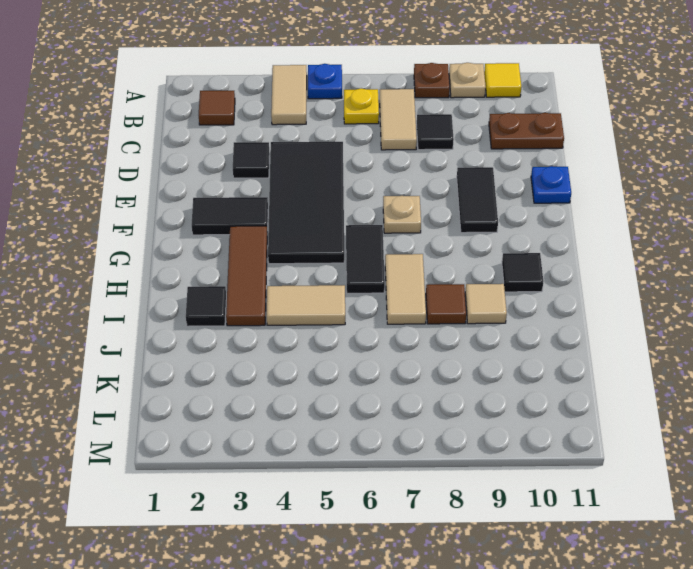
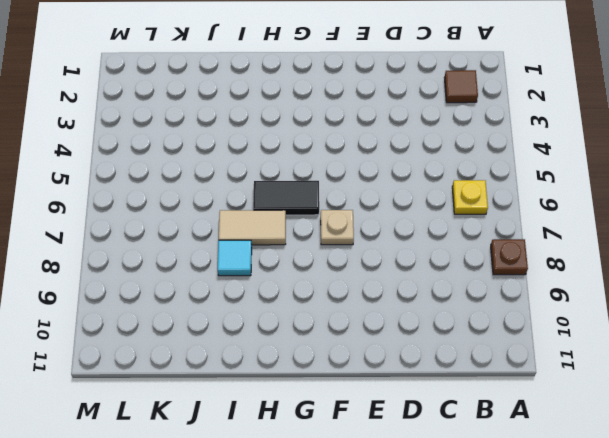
cyan tile I8 level 1 -> brown tile I8 level 1
none -> tan tile A4:B4 level 1
none -> blue plate A5 level 1
none -> tan plate A9 level 1

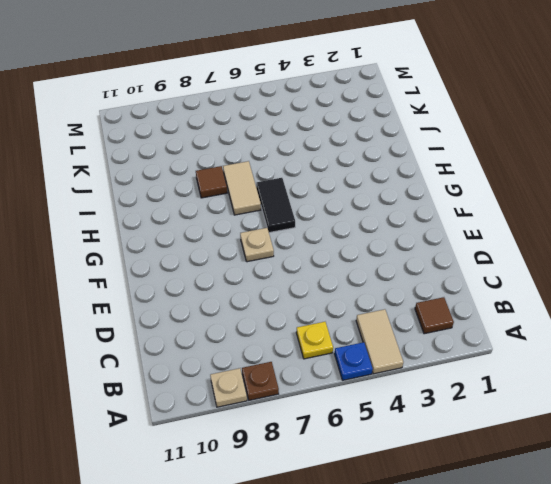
none -> yellow tile A10 level 1
none -> tan tile B7:C7 level 1
none -> black tile C8 level 1

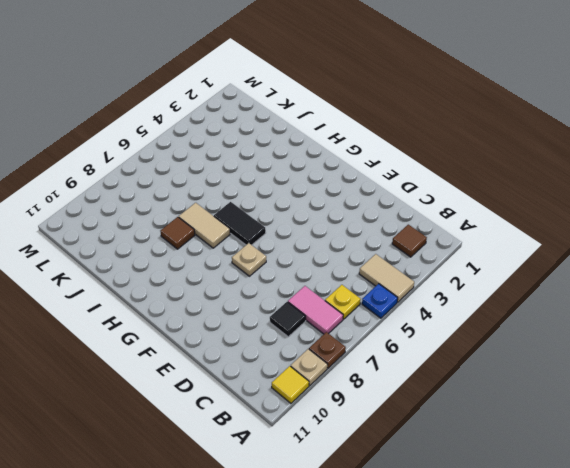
pink tile B7:C7 level 1 -> tan tile B7:C7 level 1
none -> brown plate C10:C11 level 1
none -> black tile D3 level 1
none -> black tile D4:G5 level 1

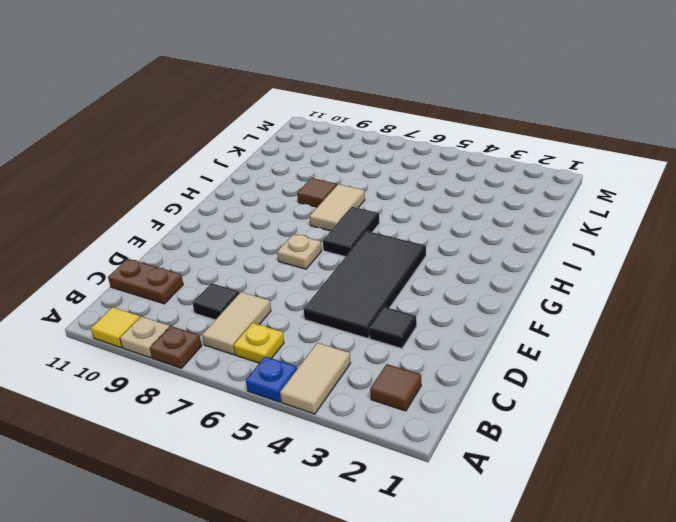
none -> black tile E9:F9 level 1
none -> blue plate E11 level 1
none -> black tile F2:F3 level 1

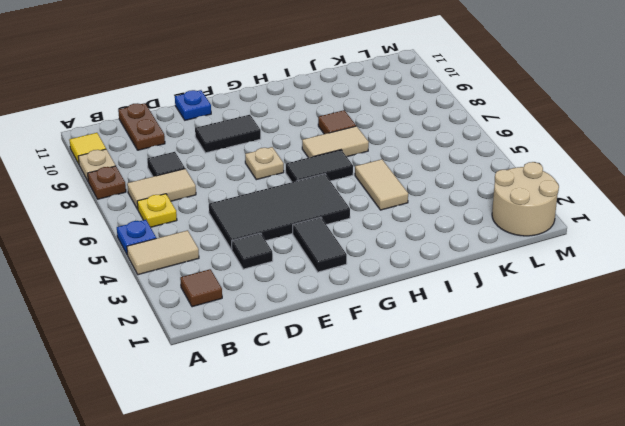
tan round brick L1:M2 level 1 -> none
none -> brown tile G3:I3 level 1
none -> black tile H10 level 1
none -> black tile I2 level 1

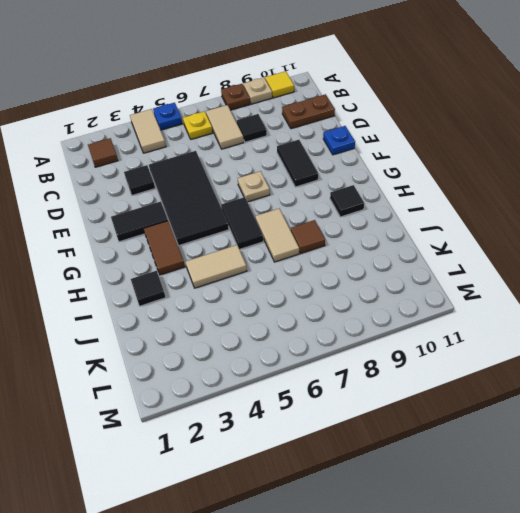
brown tile G3:H3 level 1 -> brown tile G3:I3 level 1
none -> tan tile I9 level 1

